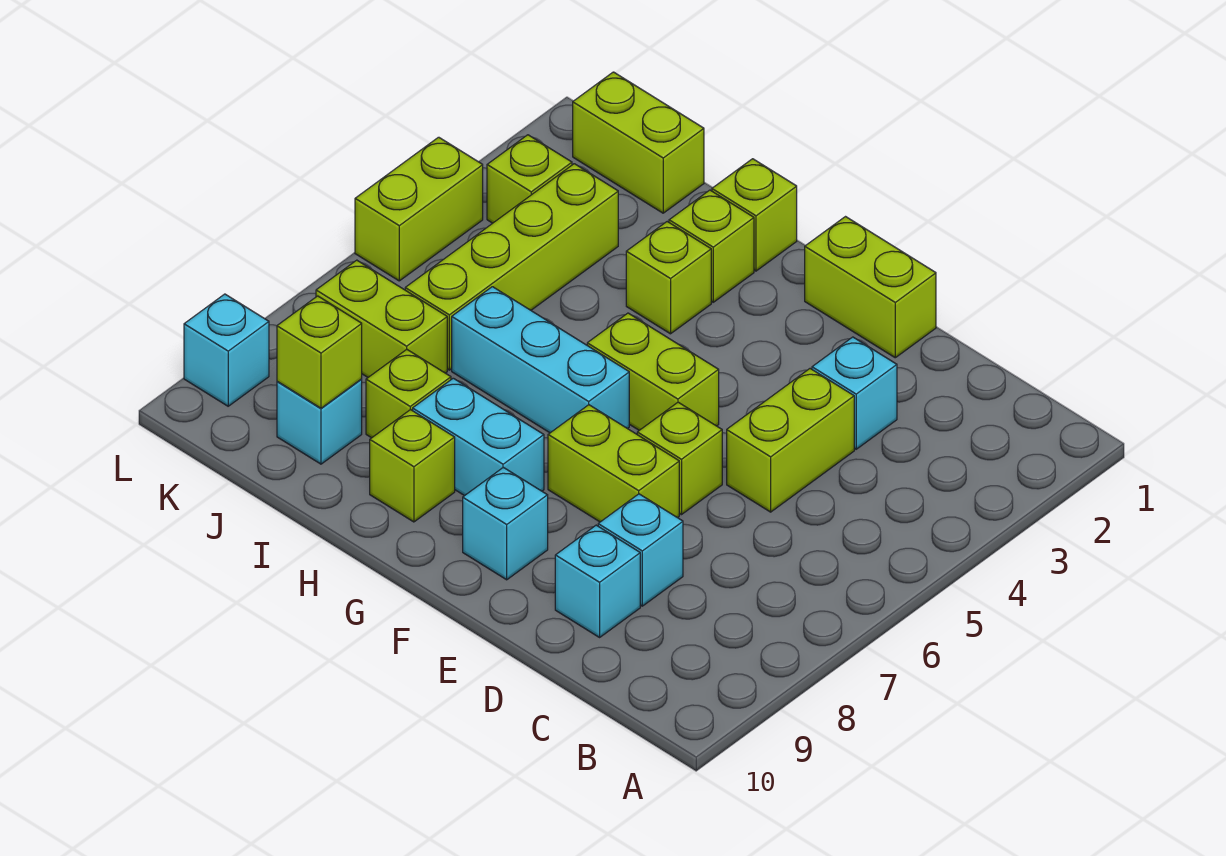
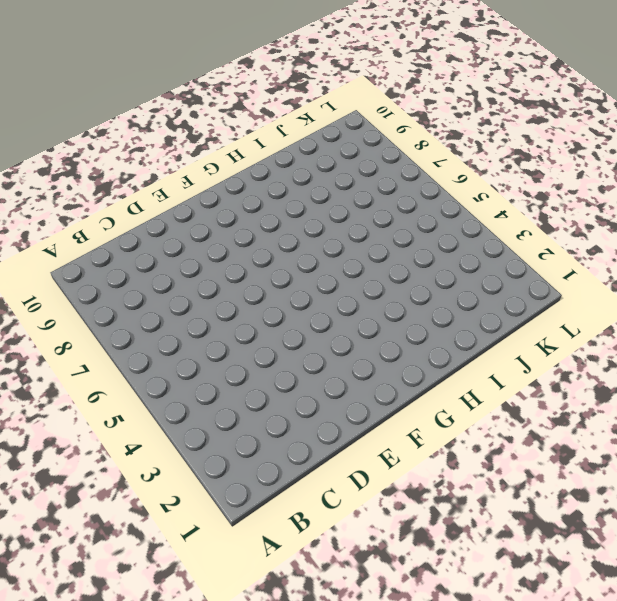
none -> cyan brick D3 level 1
none -> lime brick D4:D5 level 1
none -> cyan brick D8 level 1

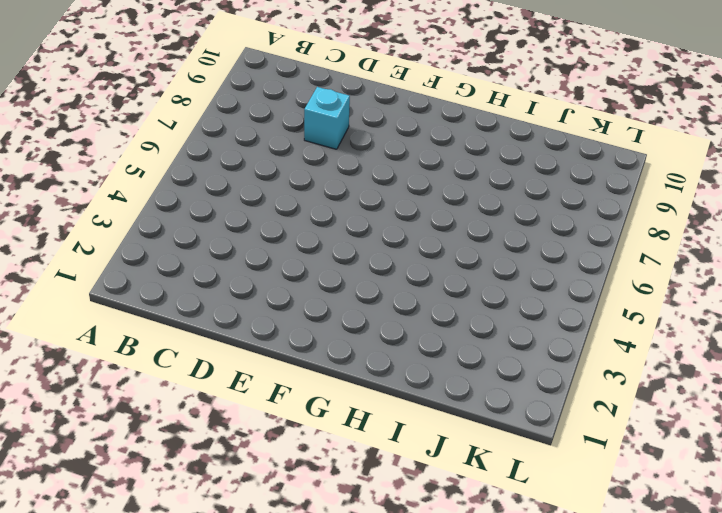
none -> cyan brick D3 level 1
none -> lime brick D4:D5 level 1
none -> cyan brick D9 level 1

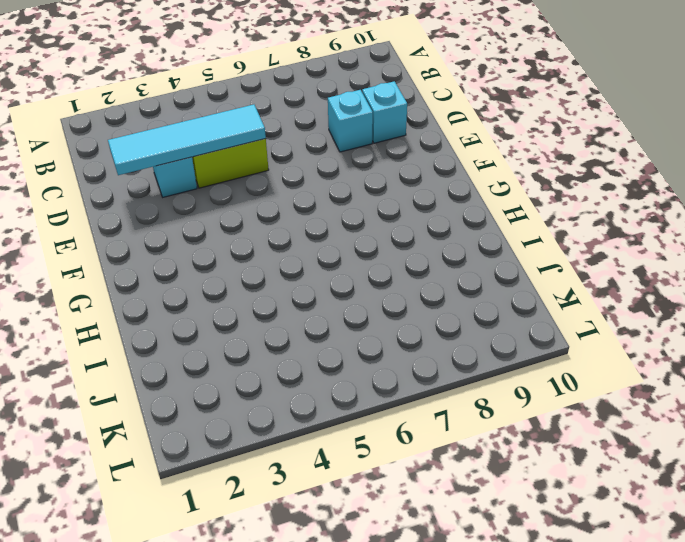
cyan tile D2:D5 level 2 -> none
none -> lime brick E1:F1 level 1
none -> lime brick E6 level 1
none -> lime brick E7:F7 level 1

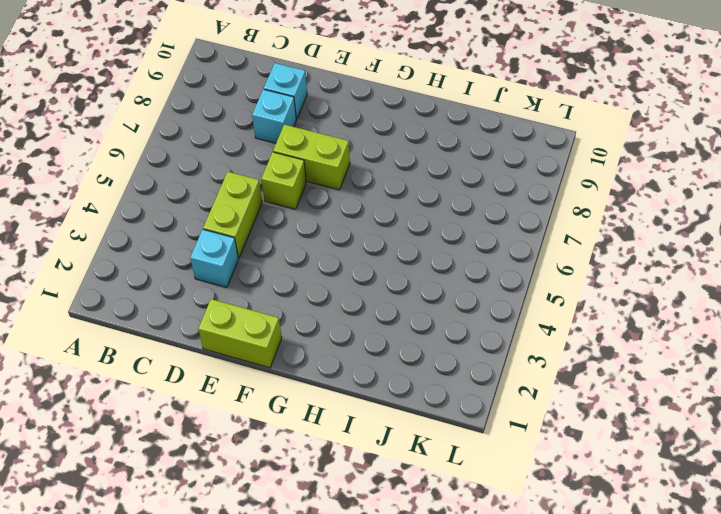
none -> lime brick F5:G5 level 1
none -> cyan brick F9 level 1
none -> cyan brick G6:I6 level 1

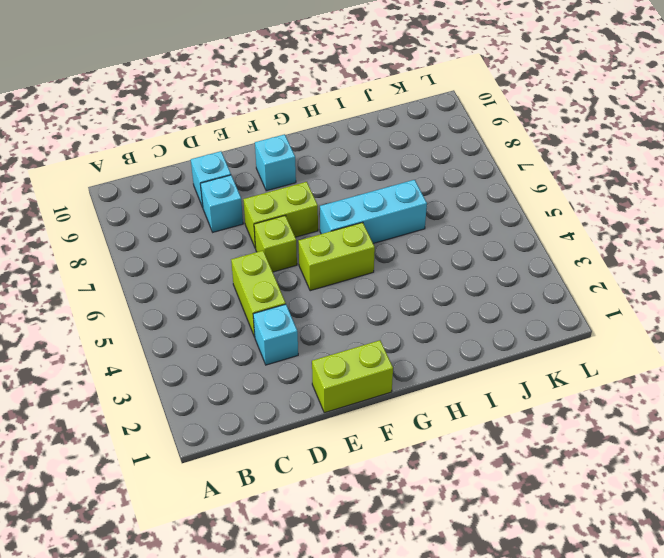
none -> cyan brick G8:H8 level 1
none -> lime brick H1 level 1
none -> lime brick H2 level 1

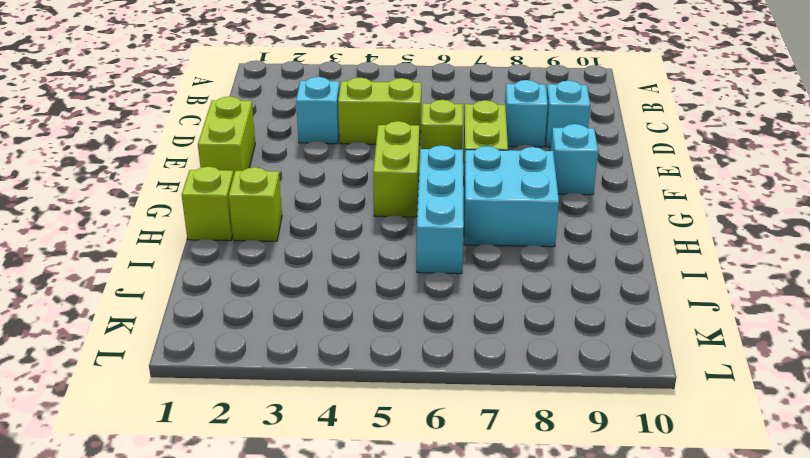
cyan brick G7:H8 level 1 -> cyan brick G8:H8 level 1
none -> lime brick H3 level 1
none -> lime brick H9 level 1
none -> lime brick I8 level 1

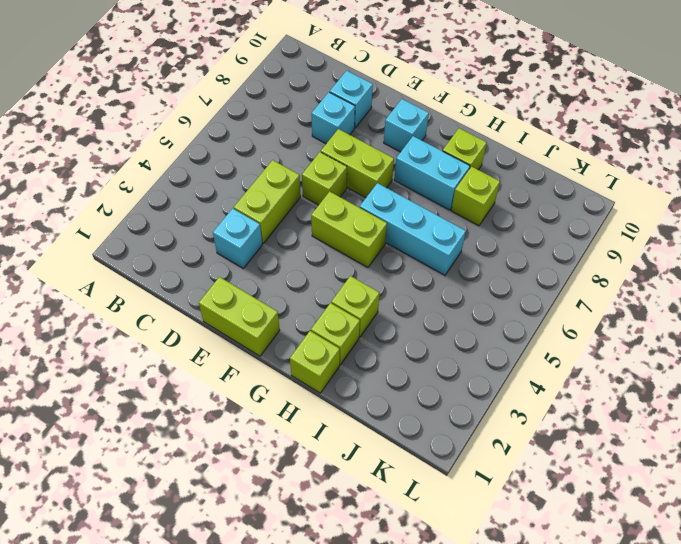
none -> lime brick J1:K1 level 1
none -> lime brick J3:J6 level 1
none -> lime brick J7:K7 level 1

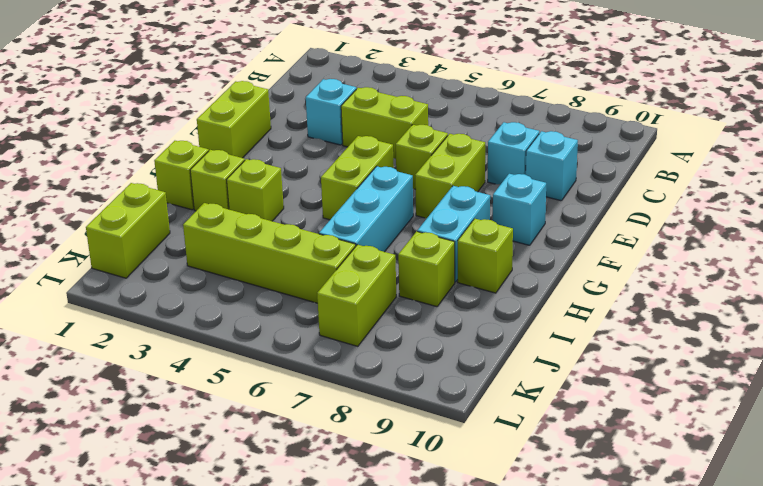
none -> cyan brick J9 level 1
none -> lime brick K3 level 1
none -> lime brick L4:L5 level 1

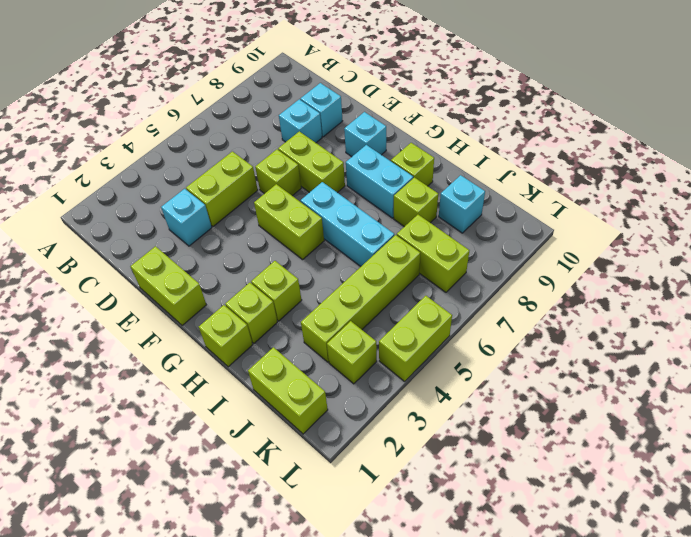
none -> cyan brick L9 level 1
none -> lime brick J9 level 2

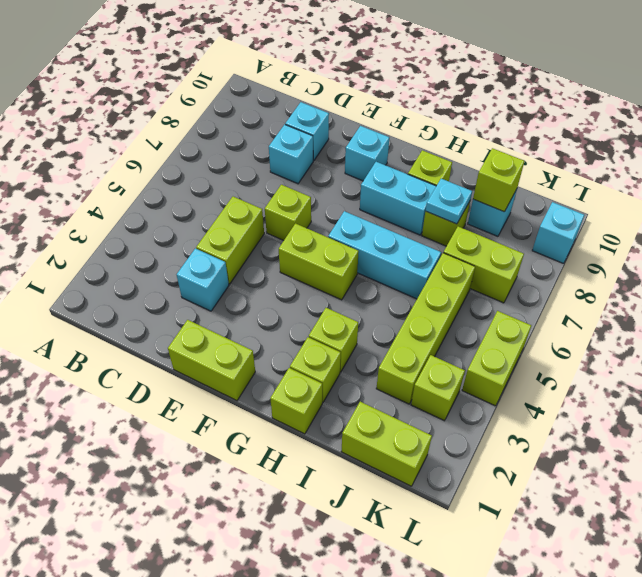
cyan plate I8 level 2 -> none
none -> lime brick E7:F7 level 1

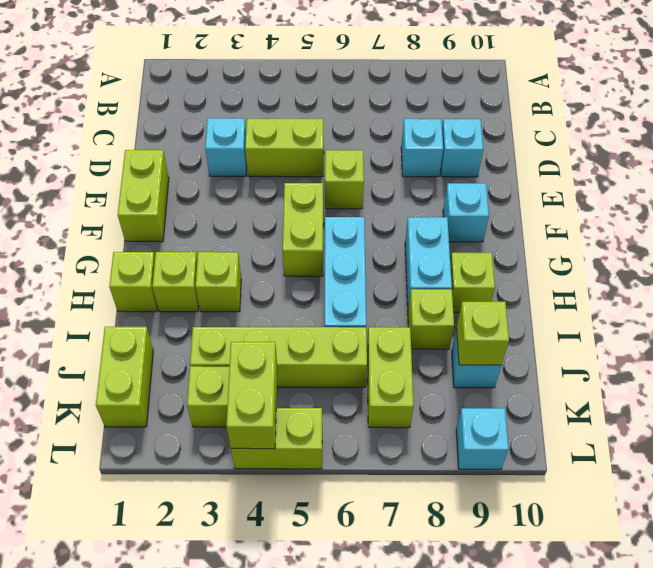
lime brick K4:L4 level 2 -> lime brick E7:F7 level 1

